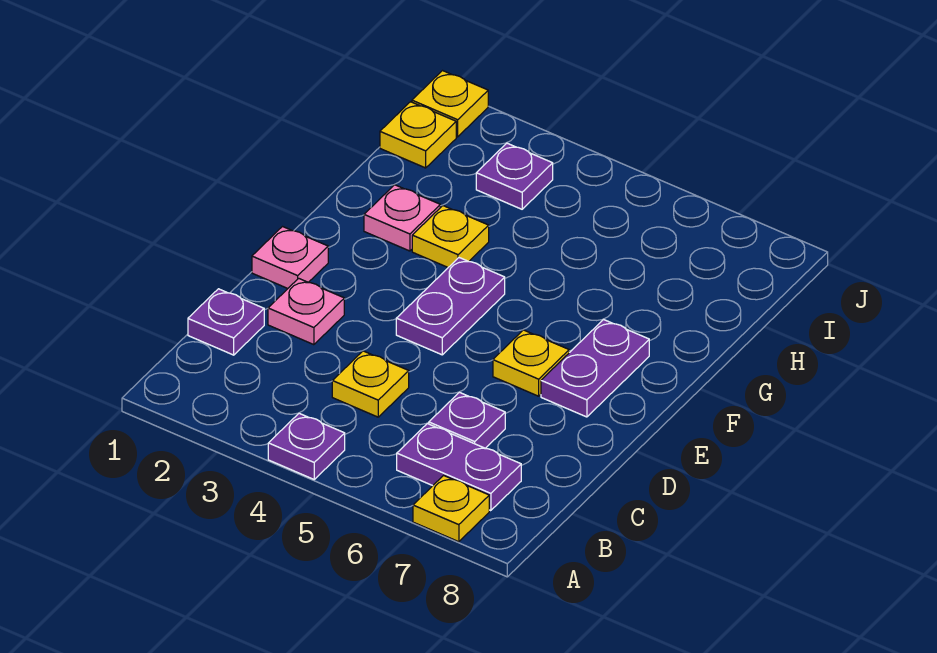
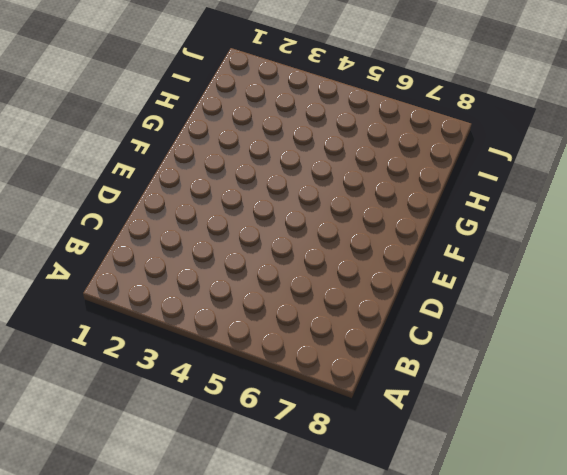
none -> purple plate A4 level 1
none -> yellow plate A7 level 1
none -> purple plate B6:B7 level 1

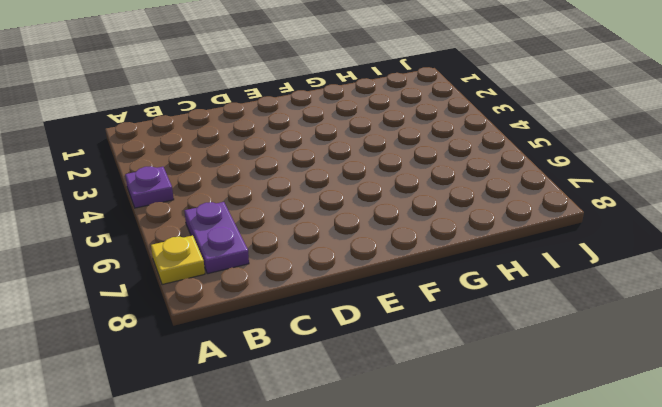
none -> purple plate C1 level 1
none -> yellow plate C4 level 1
none -> purple plate C6 level 1

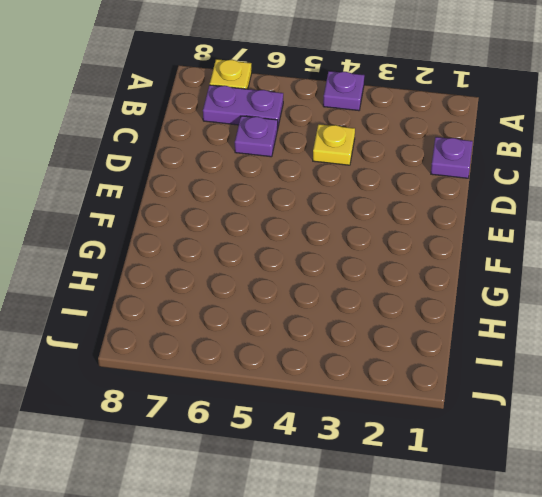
none -> pink plate D2 level 1
none -> pink plate E1 level 1
none -> purple plate E4:F4 level 1

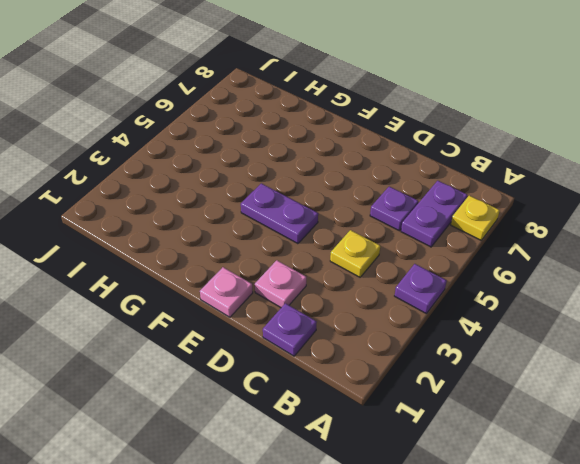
none -> yellow plate E6 level 1
none -> purple plate E7:F7 level 1
none -> pink plate G2 level 1

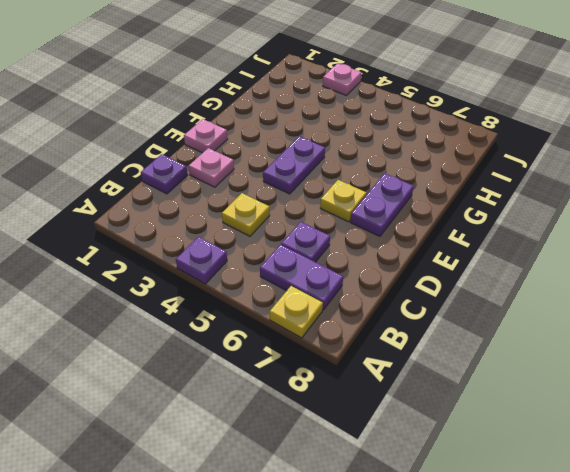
pink plate J3 level 1 -> pink plate G2 level 1
none -> yellow plate G3 level 1
none -> yellow plate I1 level 1
none -> purple plate I3 level 1

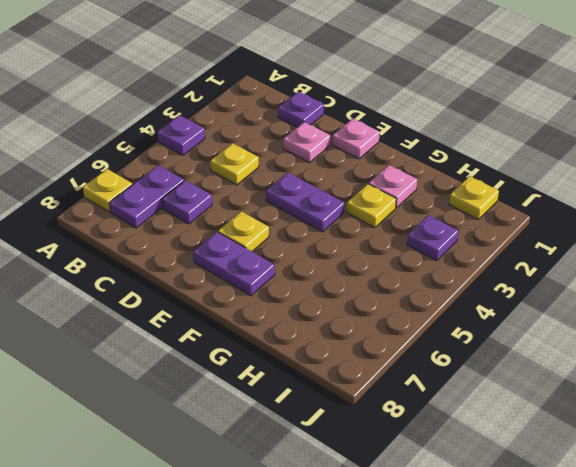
none -> yellow plate J1 level 1

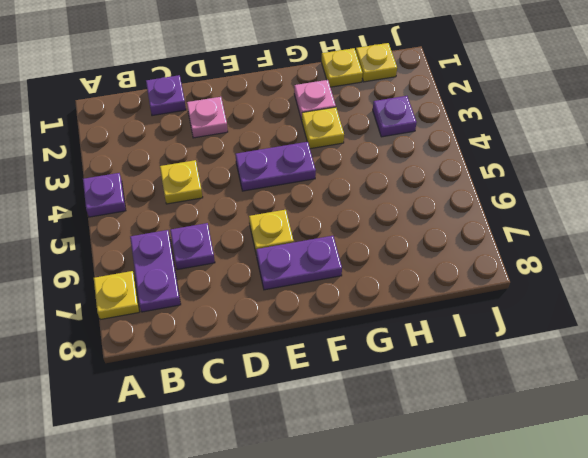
yellow plate H1 level 1 -> yellow plate J1 level 1
none -> pink plate E1 level 1

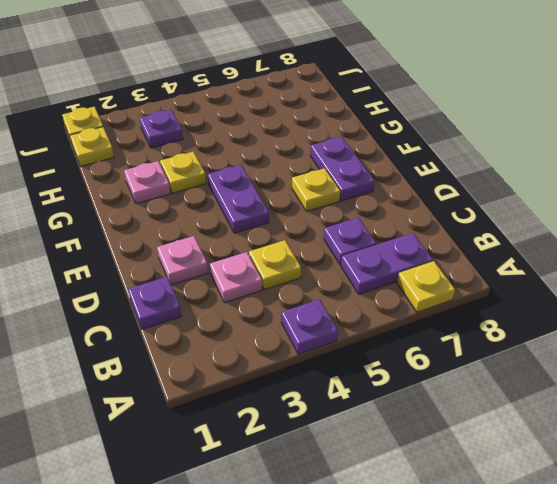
pink plate C3 level 1 -> pink plate E1 level 1

